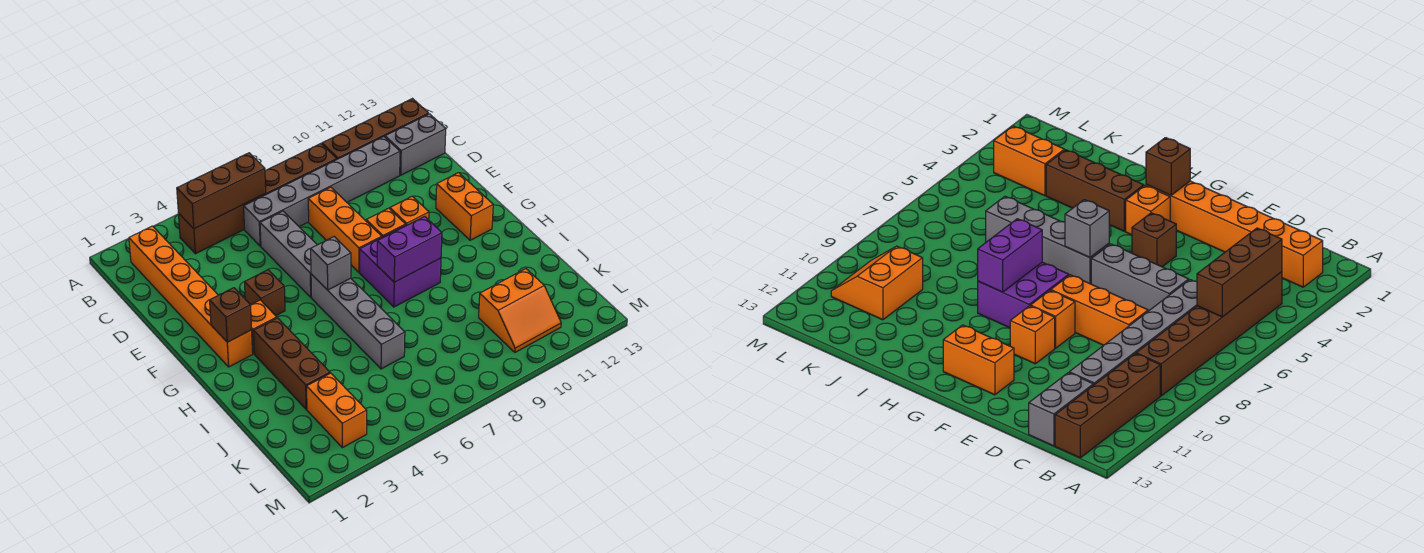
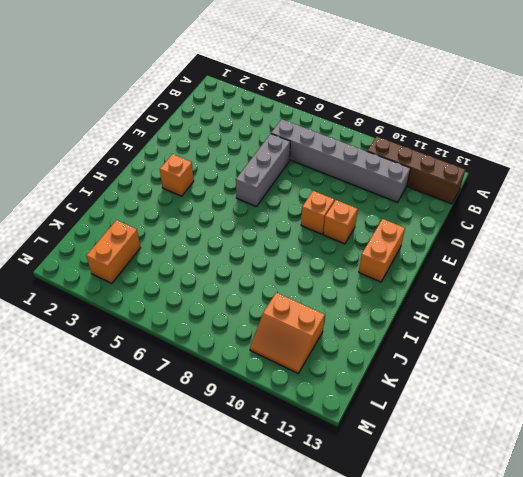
none -> orange brick B2:G2 level 1
none -> brown brick B4:B9 level 1
none -> grey brick C12:C13 level 1

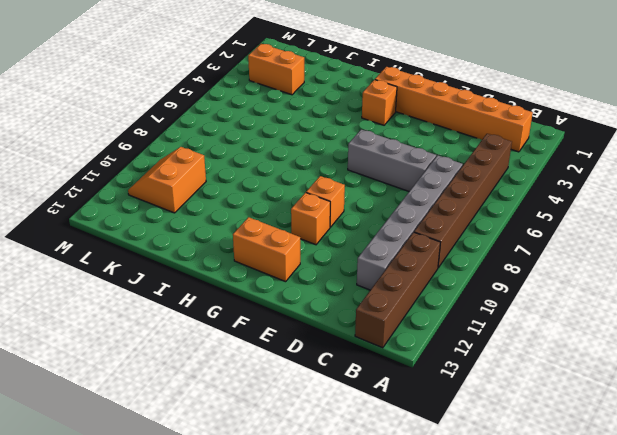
none -> grey brick C12:C13 level 1
none -> orange brick D8:F8 level 1
none -> brown brick F4 level 1

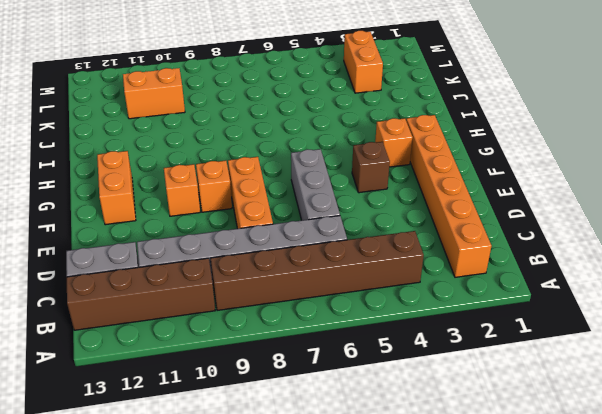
none -> grey brick G6:J6 level 1
none -> purple brick G8:H9 level 1
none -> brown brick H3:J3 level 1

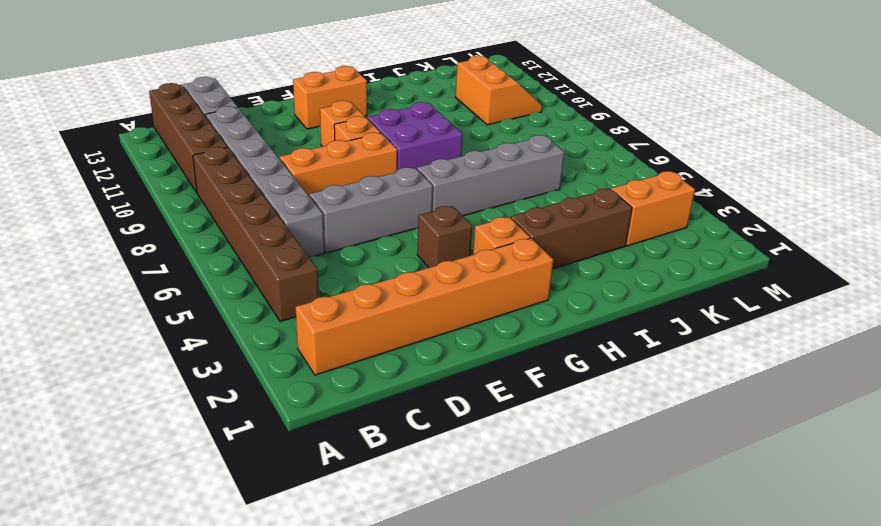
none -> brown brick B4:B6 level 2
none -> brown brick G2 level 2
none -> grey brick G6 level 2

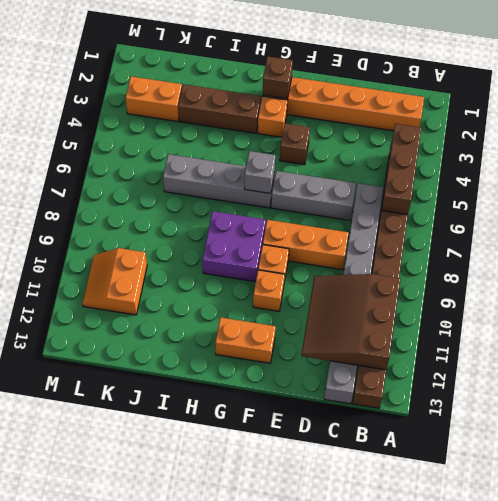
brown slope B10:D12 level 2 top B -> none
none -> purple brick H8:H9 level 2

